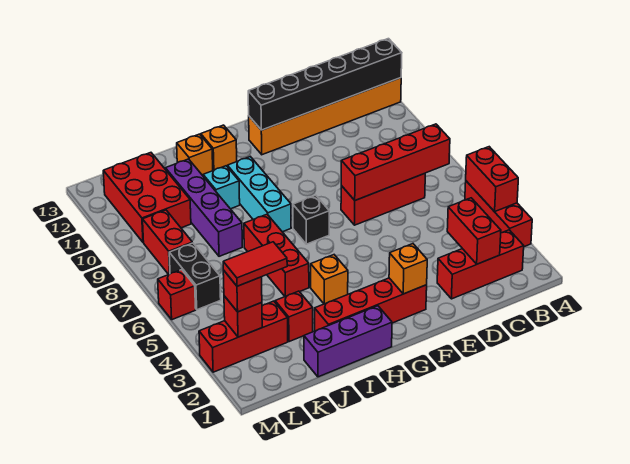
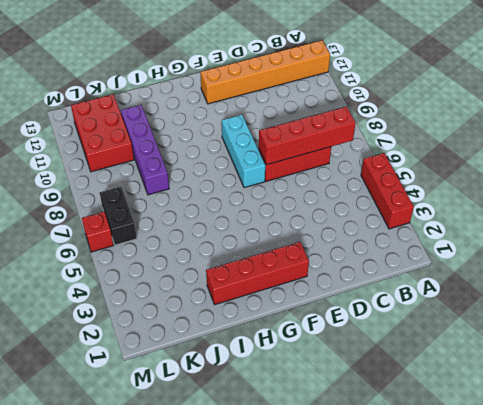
cyan brick F7:F9 level 1 -> cyan brick H8:H10 level 1
none -> red brick B2:D2 level 1
none -> black brick G7 level 1
none -> purple brick H1:J1 level 1

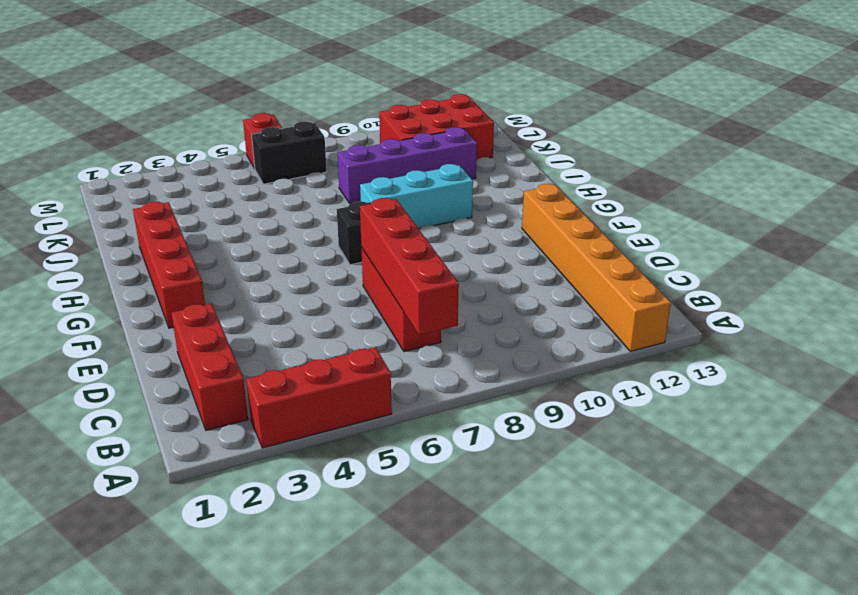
none -> purple brick H1:J1 level 1
none -> orange brick H4 level 1
none -> orange brick H12 level 1

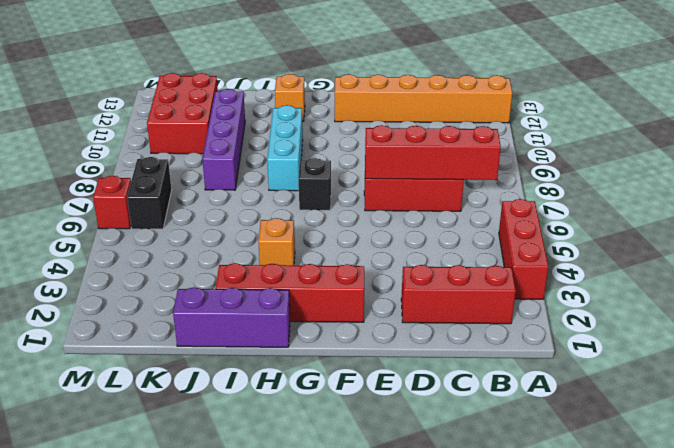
none -> red brick I5:I7 level 1
none -> cyan brick I10 level 1
none -> orange brick I12 level 1

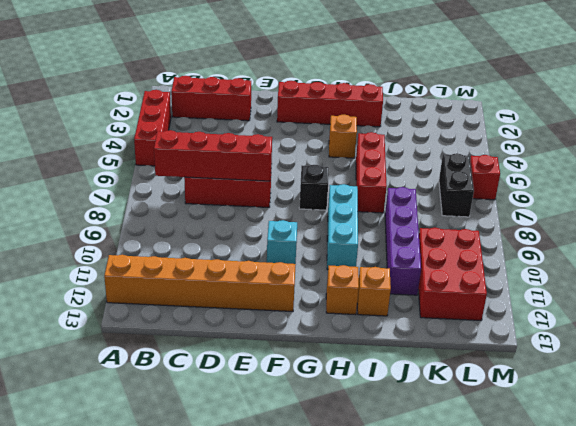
cyan brick F10 level 1 -> cyan brick I10 level 1
none -> purple brick H1:J1 level 1
none -> red brick J3 level 1
none -> red brick K3:M3 level 1

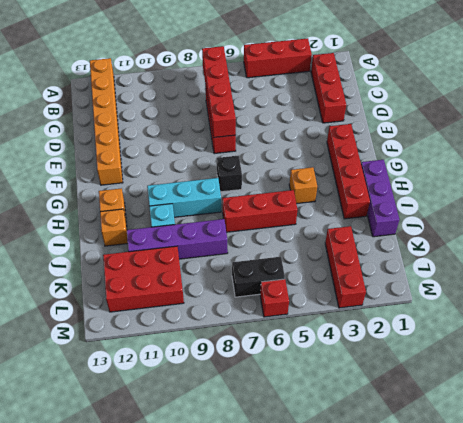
none -> red brick J3 level 1
none -> red brick L8:L9 level 1
none -> red brick A4:A5 level 2

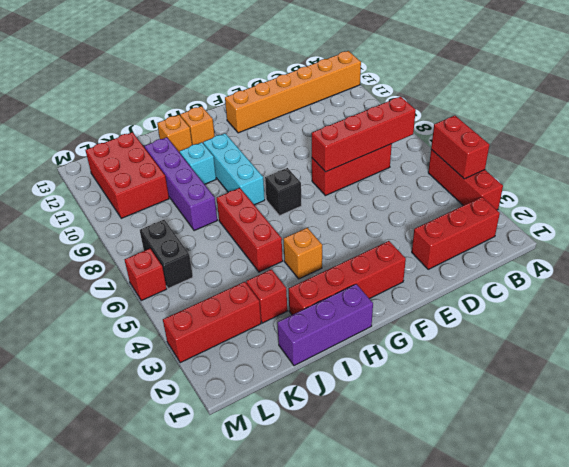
none -> red brick L8:L9 level 1
none -> black brick A12:F12 level 2
none -> red brick C2:C3 level 2

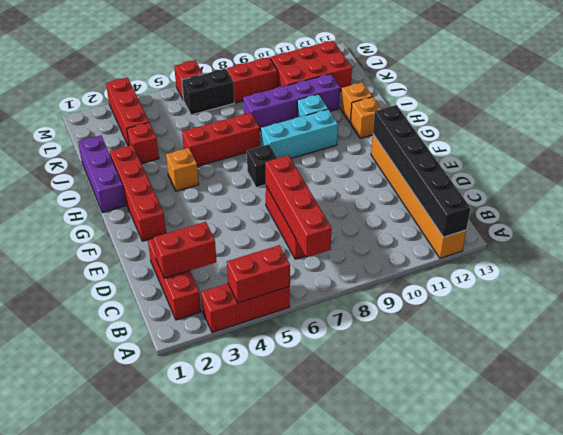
none -> orange brick F2 level 2
none -> red brick L3 level 2
none -> red brick L3 level 3

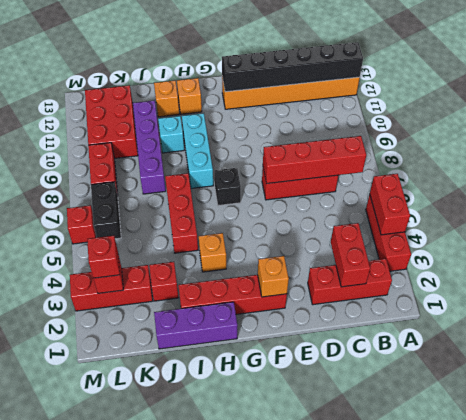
none -> red tile K3:L3 level 4

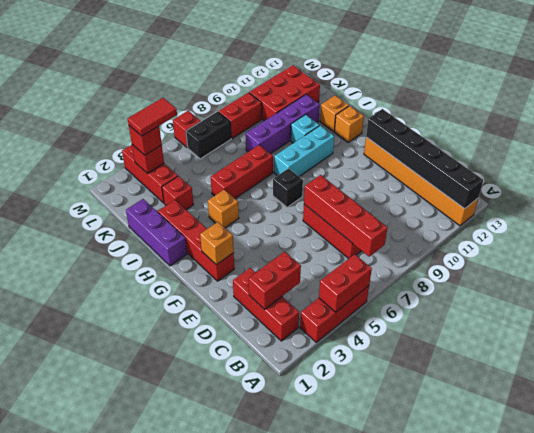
red tile L3:L4 level 4 -> red tile K3:L3 level 4

